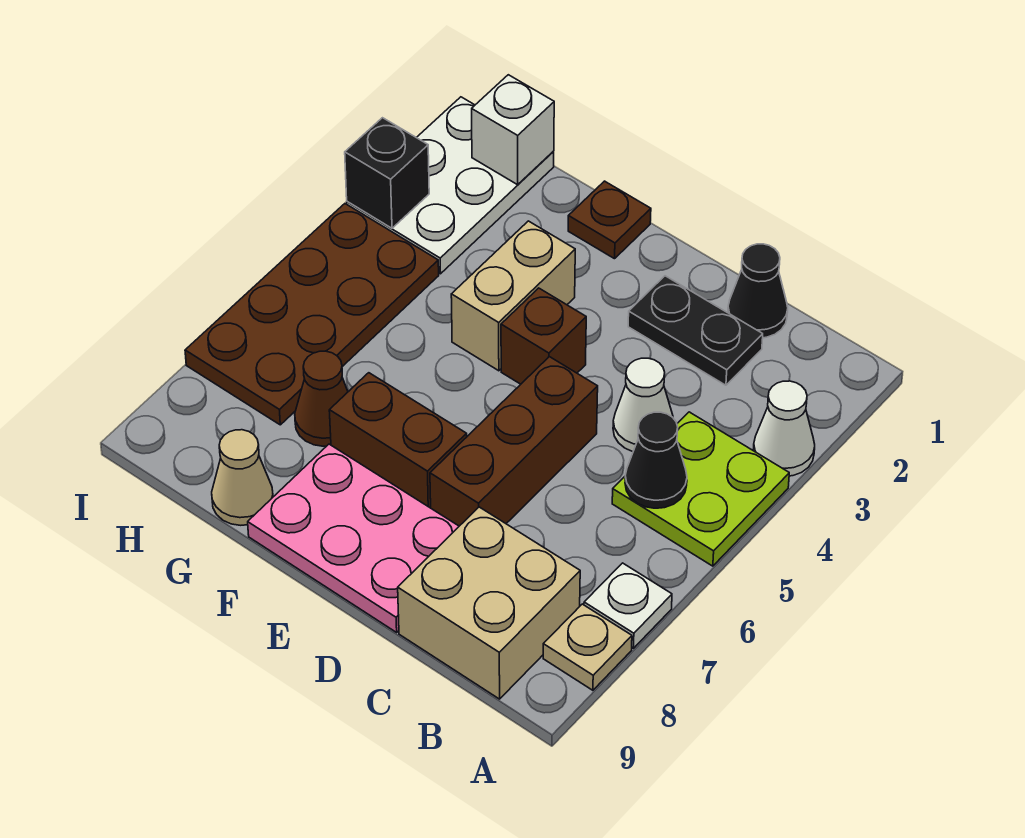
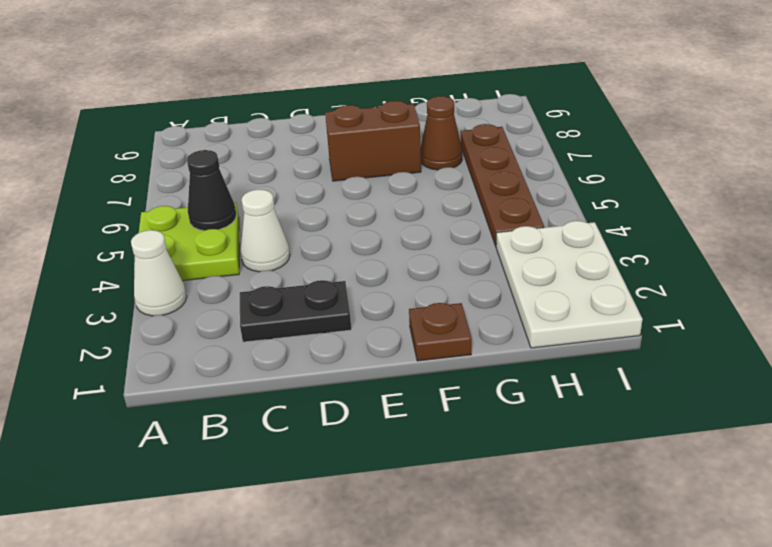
brown plate H4:H7 level 1 -> brown plate H4:I7 level 1
none -> white plate A7 level 1
none -> tan plate A8 level 1
none -> tan brick B8:C9 level 1

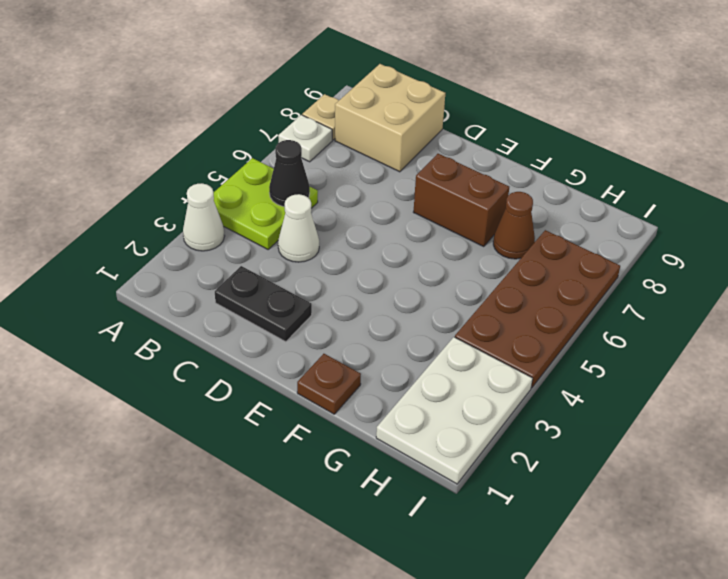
none -> black cone C1 level 1
none -> brown brick D5:D7 level 1
none -> pink plate D8:F9 level 1

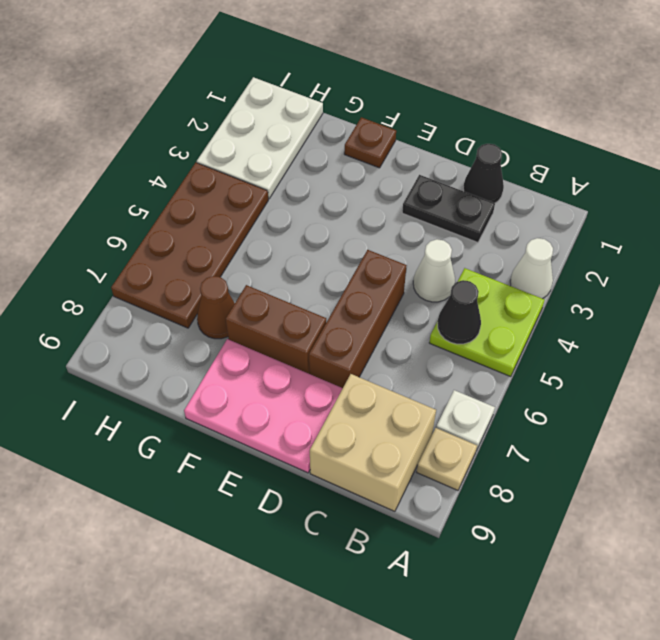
none -> brown brick E4 level 1
none -> tan brick F3:F4 level 1
none -> tan cone G9 level 1

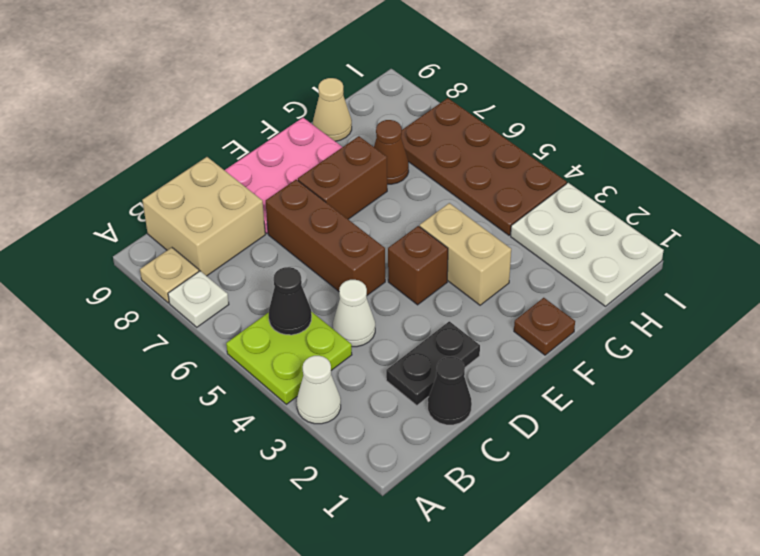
none -> white brick H1 level 2
none -> black brick I3 level 2

